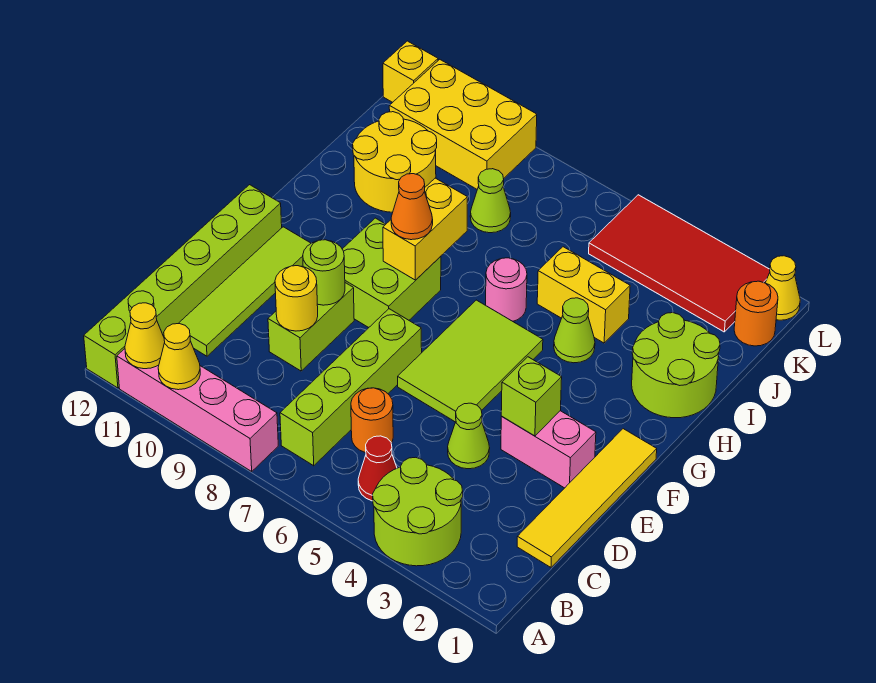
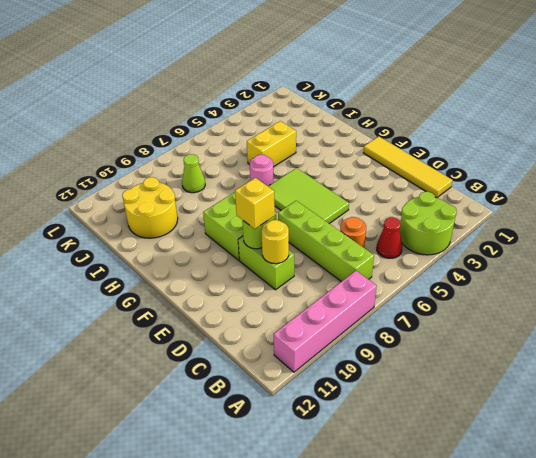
yellow brick E9 level 3 -> yellow brick L12 level 1
none -> lime brick A12:F12 level 1
none -> lime tile C11:F11 level 1
none -> lime cone D4 level 1
none -> pink brick E2:E3 level 1

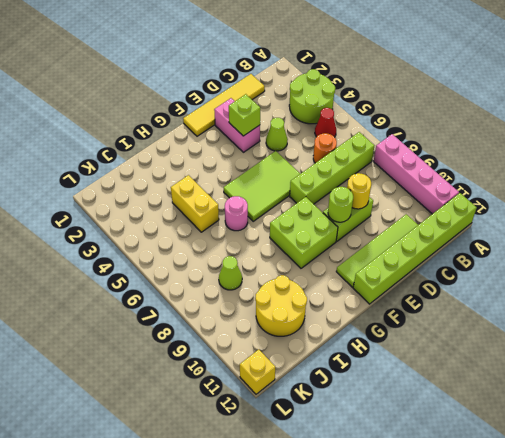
none -> lime round brick H1:I2 level 1
none -> lime cone H4 level 1
none -> orange round brick K1 level 1
none -> red tile K2:L5 level 1

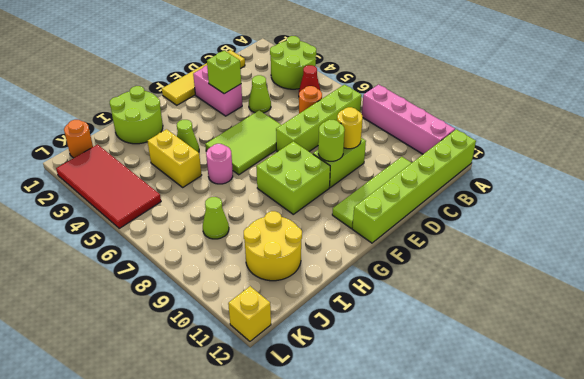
none -> yellow brick K9:L11 level 1
none -> yellow cone L1 level 1
none -> yellow cone A10 level 2
none -> yellow cone A11 level 2

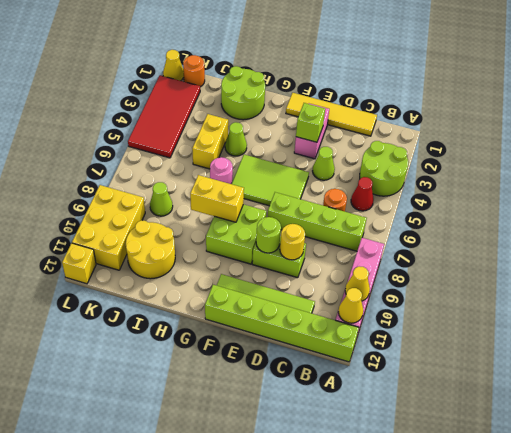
none -> orange cone G8 level 3

